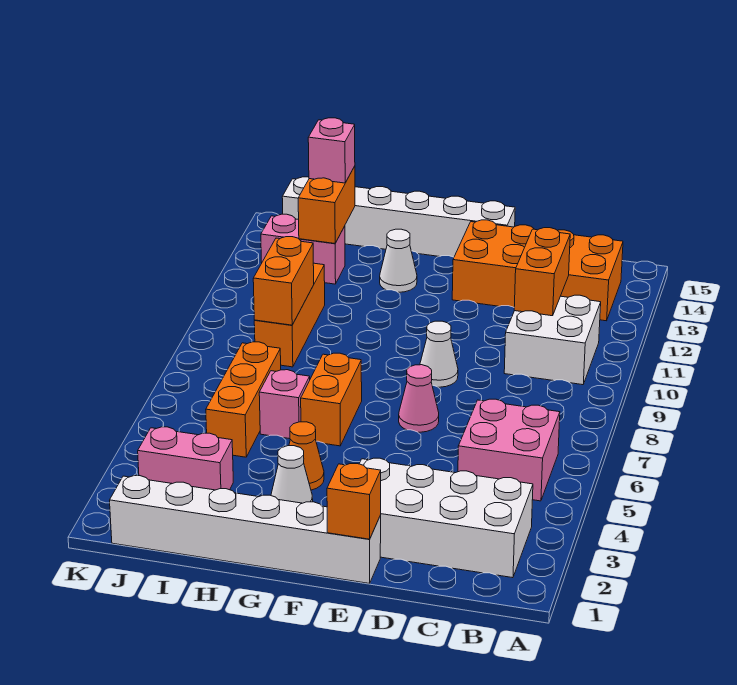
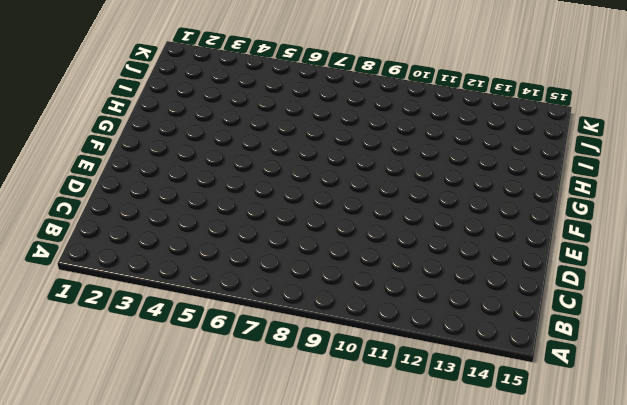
none -> white brick B2:E3 level 1
none -> pink brick B5:C6 level 1
none -> white brick B10:C11 level 1

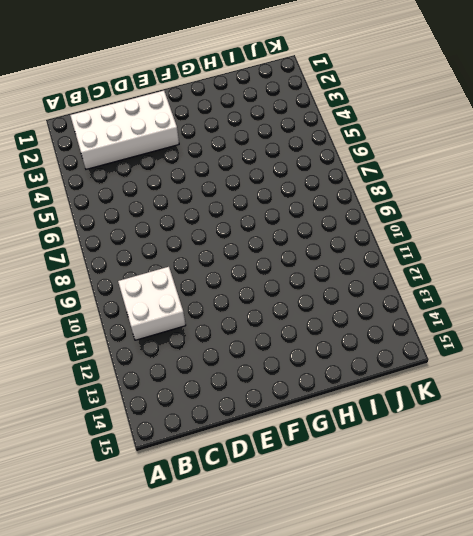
none -> pink brick B5:C6 level 1
none -> orange brick B13:E14 level 1
none -> white brick E1:J1 level 1

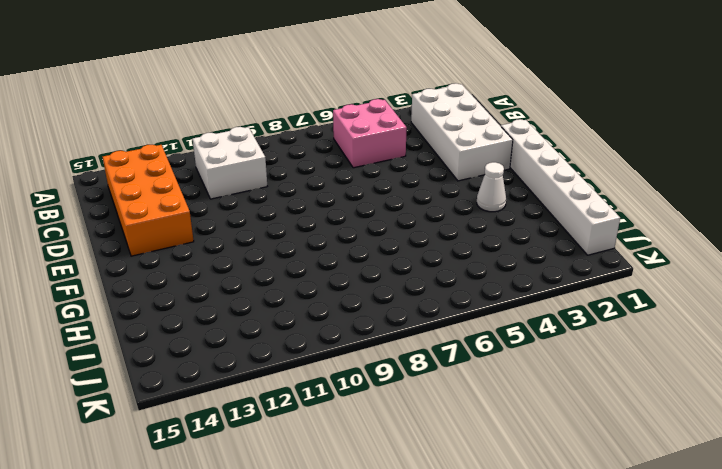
none -> pink cone E7 level 1
none -> white cone E9 level 1
none -> white brick E15:J15 level 1

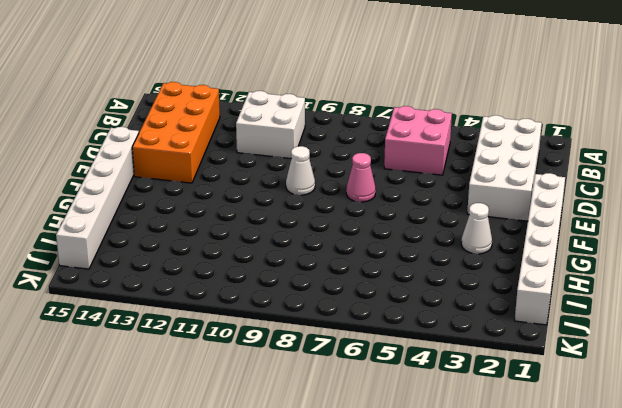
none -> orange cone G4 level 1
none -> orange brick G6:G7 level 1
none -> white cone G13 level 1

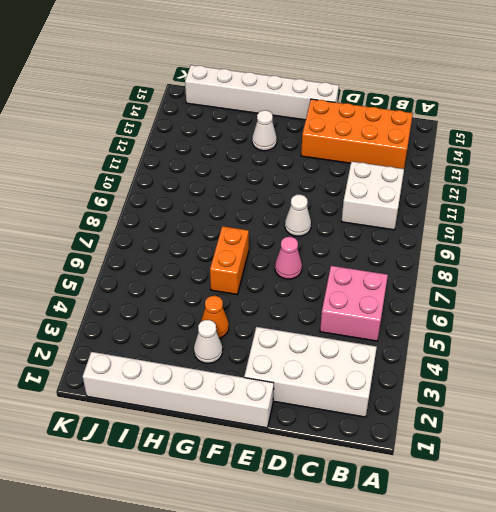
none -> pink brick H6 level 1
none -> pink brick I3:J3 level 1
none -> orange brick I5:I7 level 1

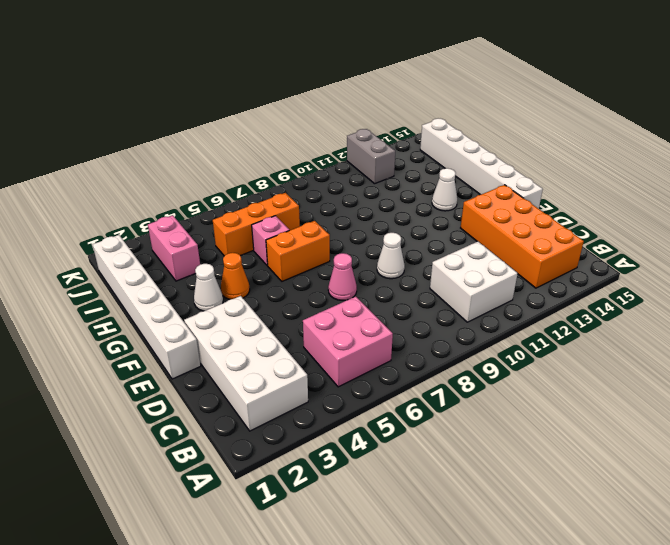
grey brick J12:K12 level 1 -> none
none -> orange brick I9:I11 level 1
none -> pink brick I13:J13 level 1
none -> orange brick C11:C12 level 2

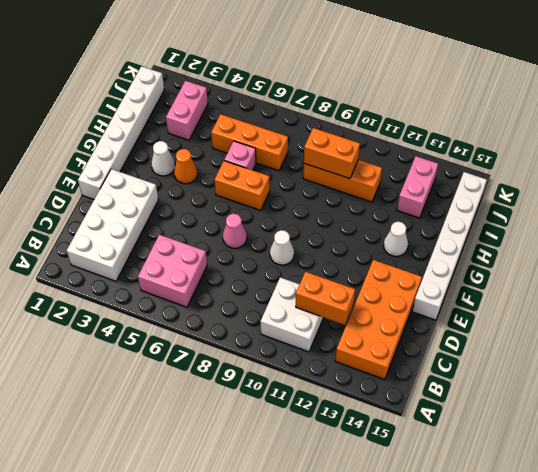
none -> orange brick E1 level 2
none -> orange brick I13:I14 level 2
none -> pink brick I14 level 3

